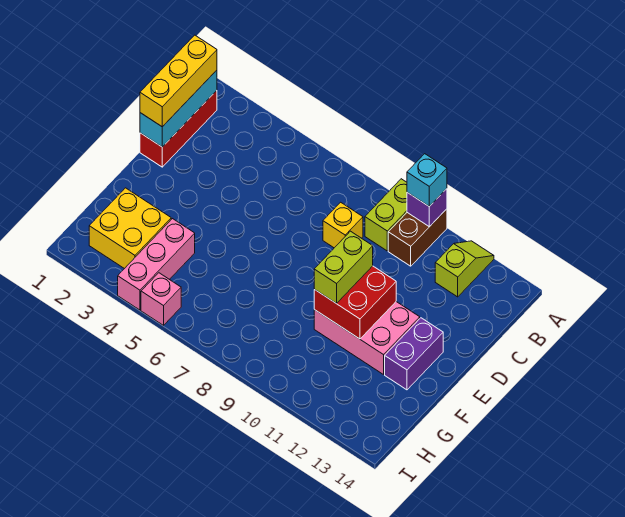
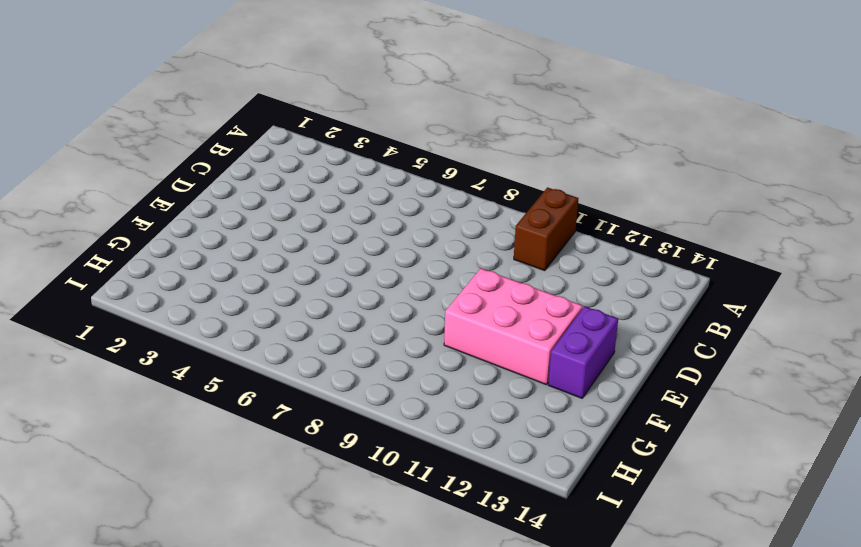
none -> lime brick A9:B9 level 1
none -> lime slope A12:B12 level 1 top B
none -> red brick B1:D1 level 1

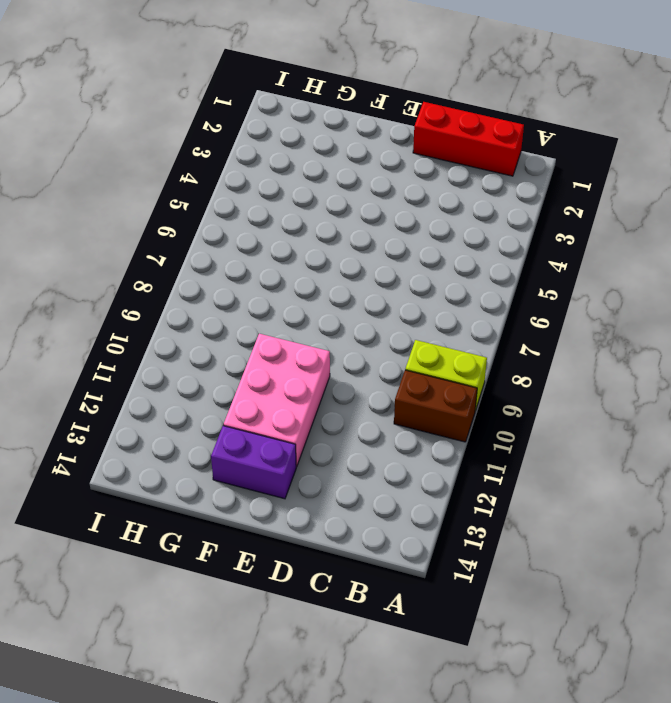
none -> lime slope A12:B12 level 1 top B
none -> yellow brick C8 level 1
none -> yellow brick G2:H3 level 1

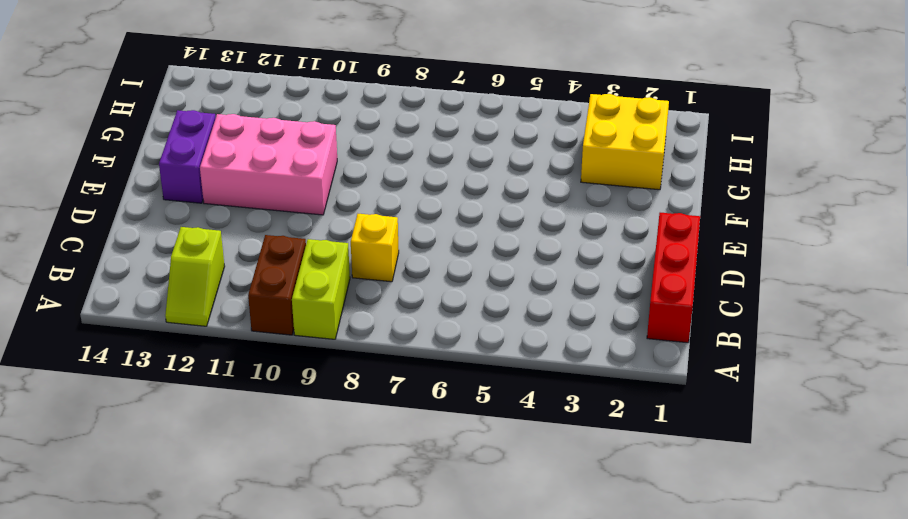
none -> pink brick G4:I4 level 1
none -> pink brick I5 level 1
none -> purple brick A10 level 2

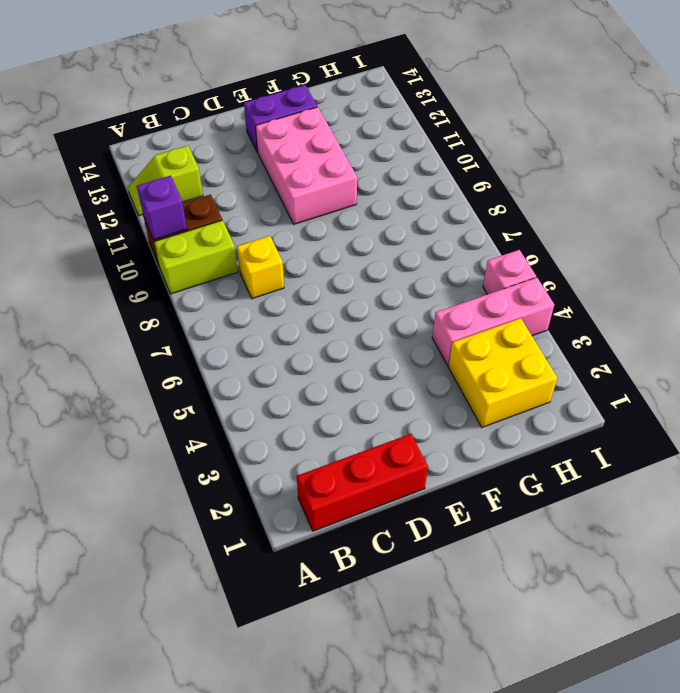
none -> cyan brick B1:D1 level 2
none -> red brick E10:F11 level 2
none -> cyan brick A10 level 3

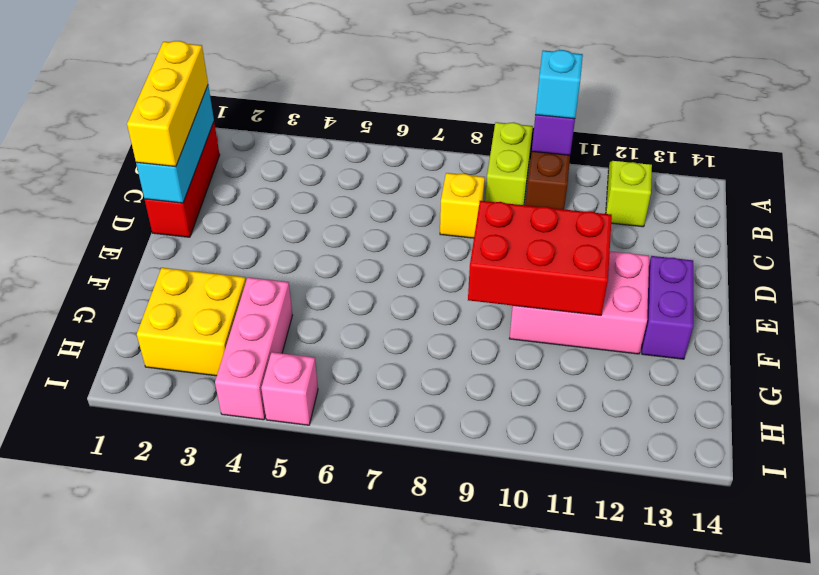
red brick E9:F11 level 2 -> red brick E10:F11 level 2
none -> lime brick E10:F10 level 3

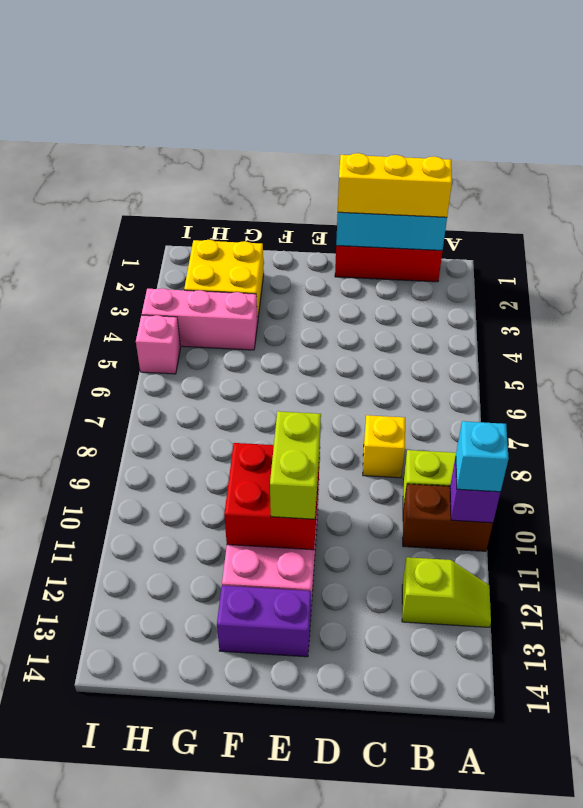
lime brick E10:E11 level 3 -> lime brick E10:F10 level 3

